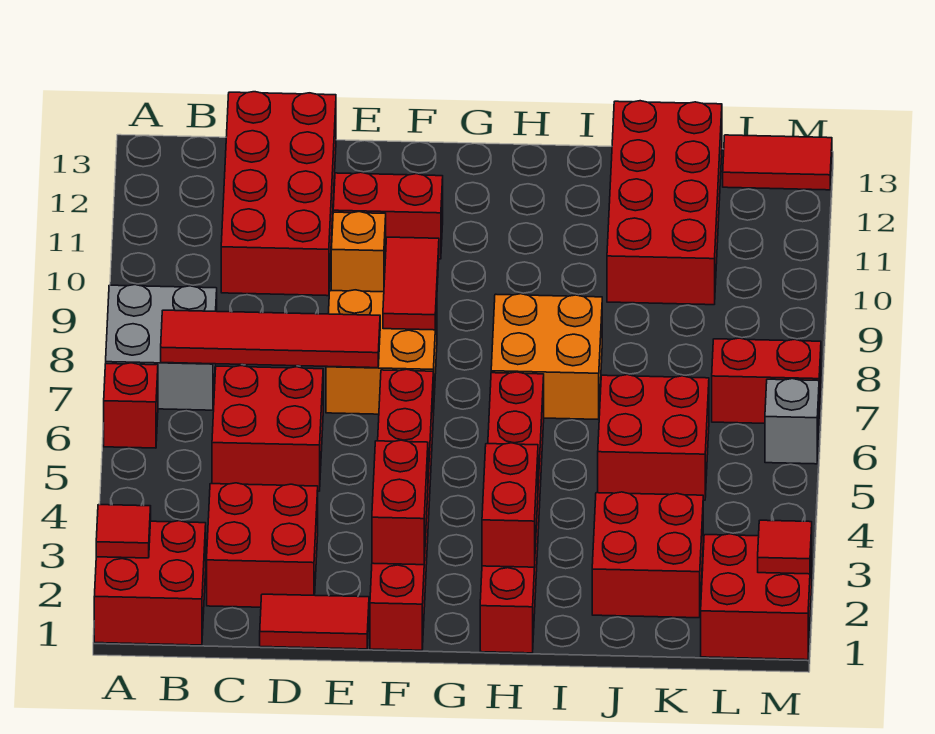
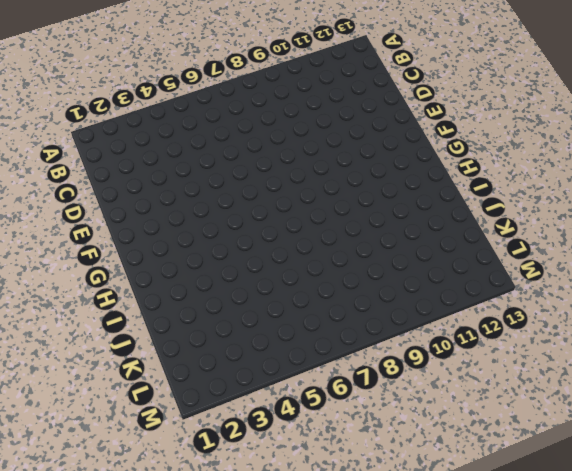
none -> red brick A1:B2 level 1
none -> red brick A6 level 1
none -> grey brick A7:B8 level 1

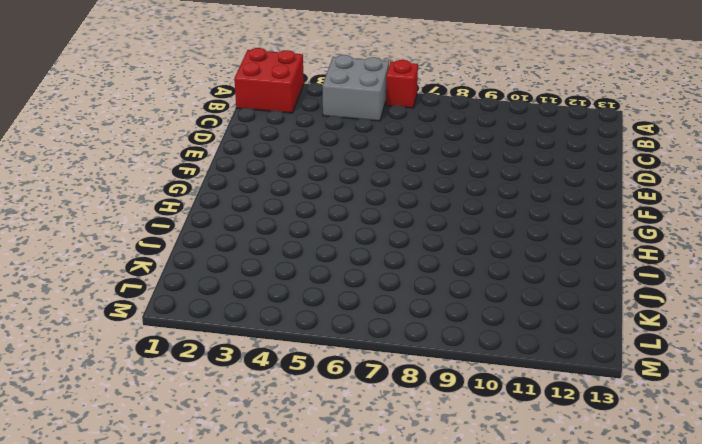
grey brick A4:B5 level 1 -> grey brick A7:B8 level 1
none -> red brick C2:D3 level 1
none -> red brick C5:D6 level 1
none -> red brick C10:D13 level 1

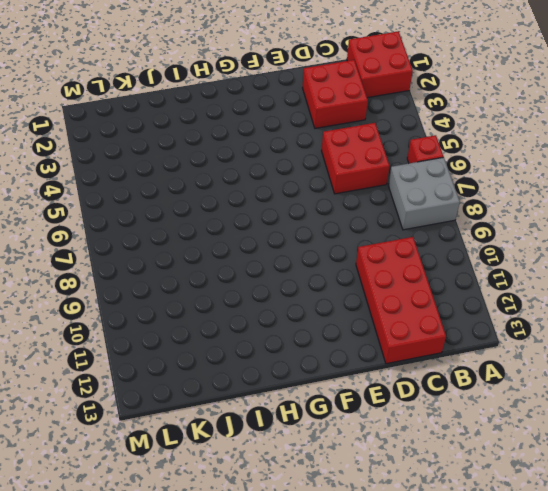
none -> red tile D1:E1 level 1
none -> orange brick E7:F8 level 1
none -> orange brick E10 level 1

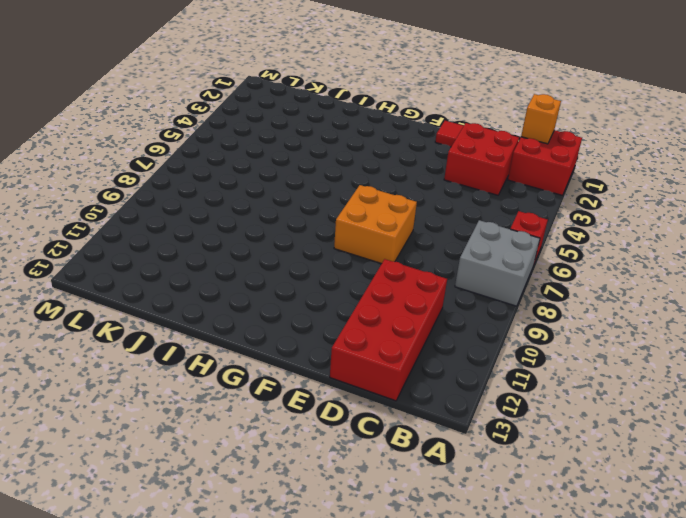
orange brick B1 level 2 -> orange brick E10 level 1
none -> red brick C5:D6 level 1
none -> red brick E11:F11 level 1
none -> red brick F1:F6 level 1

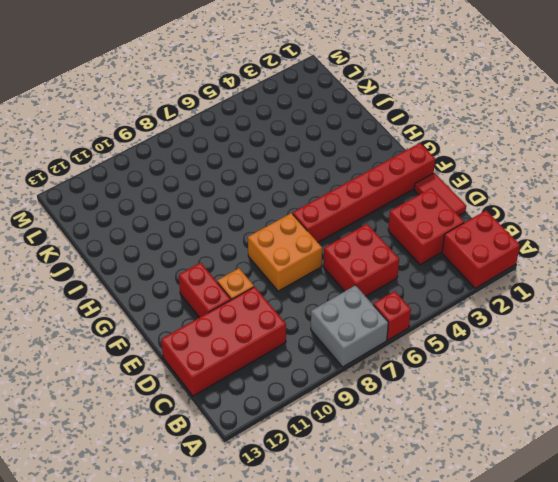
none -> red brick H1:H6 level 1
none -> orange brick H7:I8 level 1
none -> red brick J2:K3 level 1

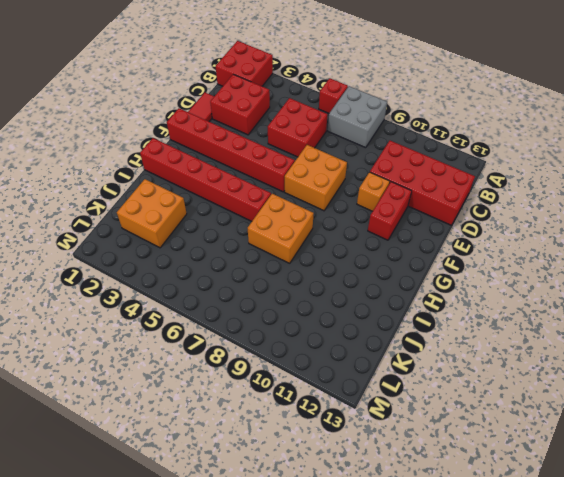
orange brick J2:K3 level 1 -> red brick J2:K3 level 1
none -> red brick J5:K6 level 1
none -> red brick J10:K13 level 1
none -> red brick L1:M2 level 1

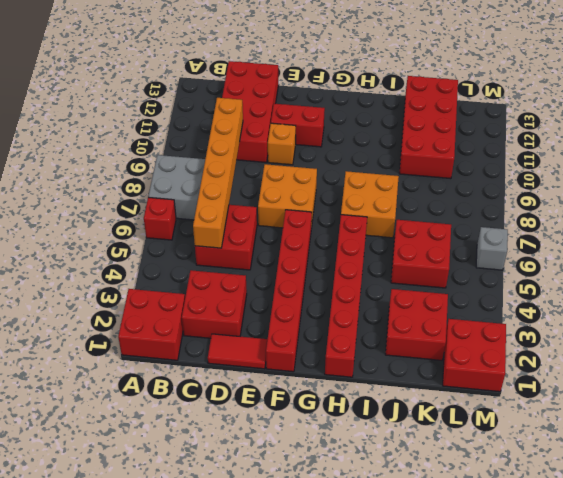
orange brick C5:C10 level 2 -> red tile B7:E7 level 2
none -> red brick L7:M7 level 1
none -> red tile L13:M13 level 1
none -> red tile A2 level 2

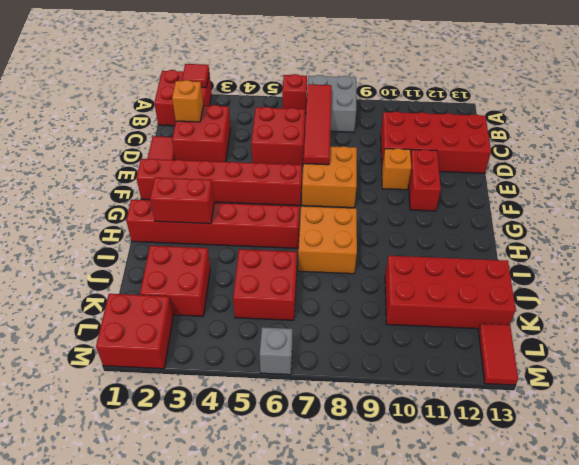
orange brick C2 level 2 -> none
none -> red brick L7:M7 level 1
none -> red brick F2:F3 level 2
none -> red tile F8:F9 level 2

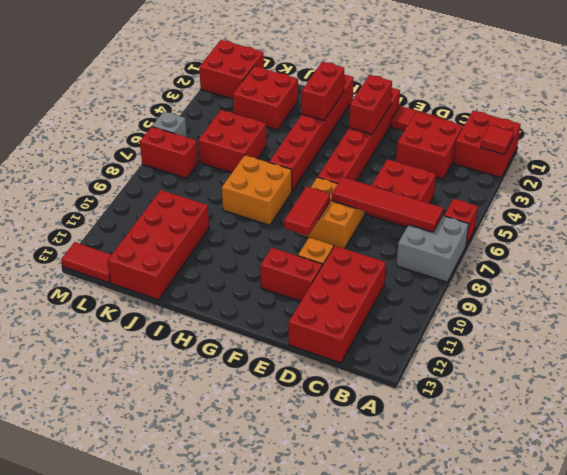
none -> red tile M2 level 2

